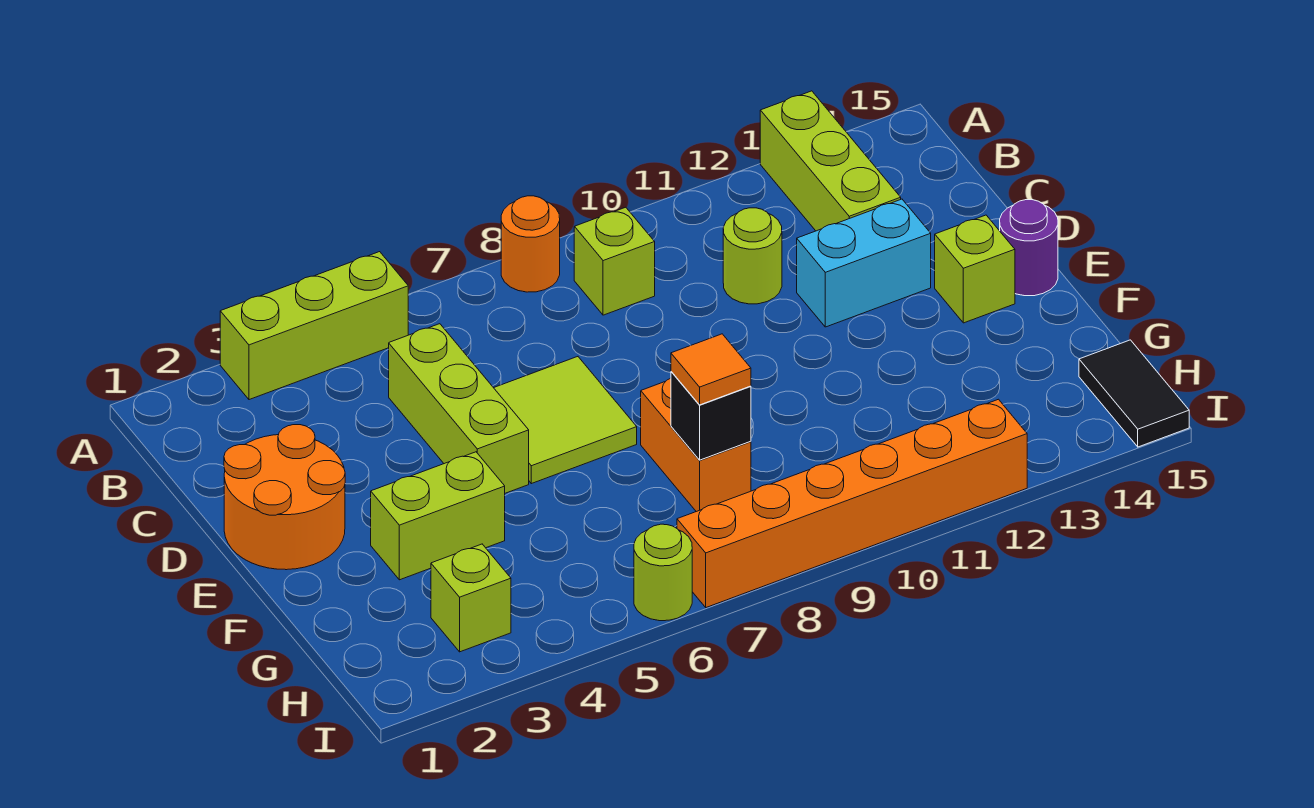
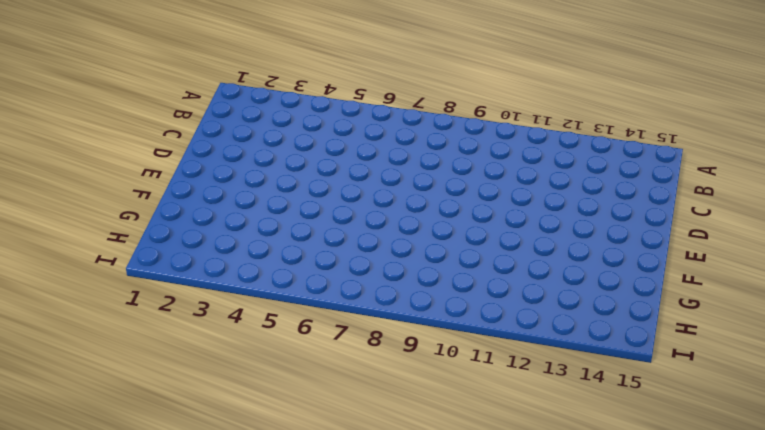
none -> lime brick A3:A5 level 1
none -> orange round brick A8 level 1
none -> lime brick A13:C13 level 1

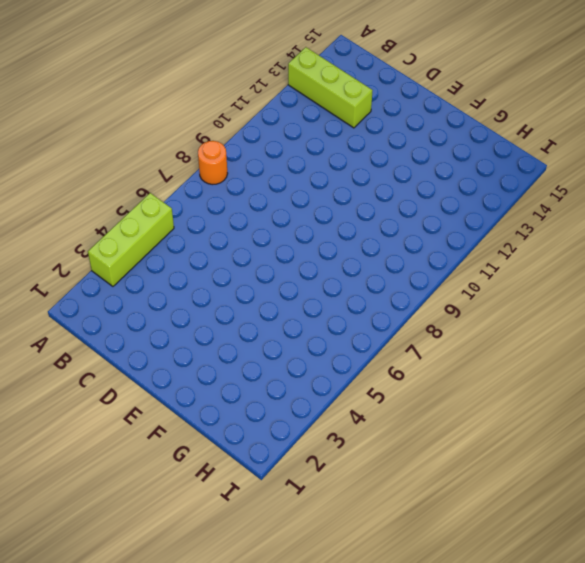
none -> lime brick B9 level 1
none -> lime brick C5:E5 level 1
none -> lime round brick C11 level 1

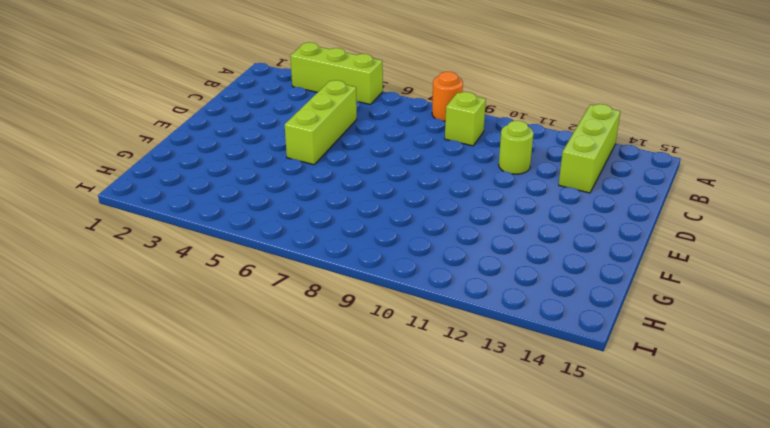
none -> orange round brick D1:E2 level 1
none -> lime tile D6:E7 level 1
none -> cyan brick D12:D13 level 1

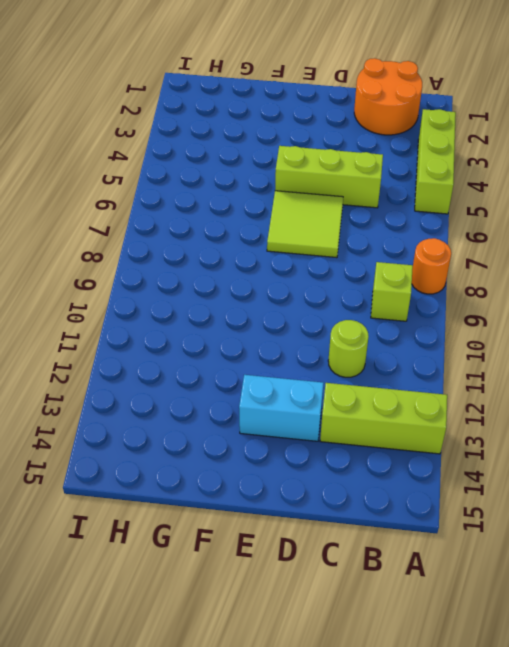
orange round brick B1:C2 level 1 -> orange round brick D1:E2 level 1
cyan brick D13:E13 level 1 -> cyan brick D12:D13 level 1
none -> lime brick E14 level 1
none -> purple round brick E15 level 1
none -> lime brick F3:F4 level 1

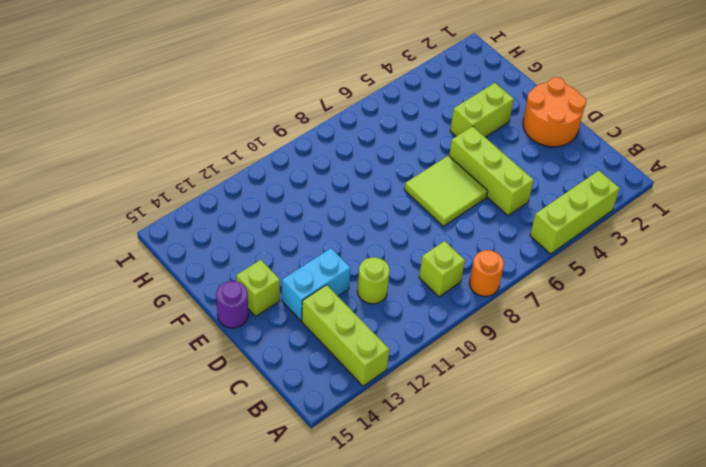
none -> orange brick F8:G8 level 1
none -> lime brick H3 level 1
none -> black tile H15:I15 level 1

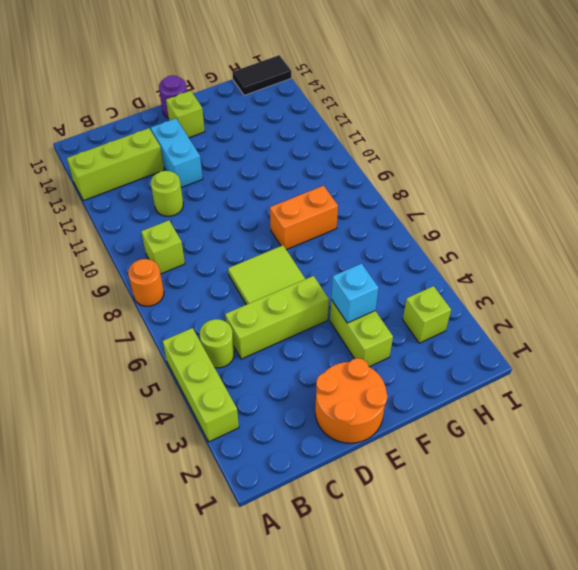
lime round brick B5 level 1 -> lime round brick I6 level 1
cyan brick F4 level 2 -> none
none -> orange brick I7:I12 level 1
none -> black brick G8 level 2
none -> orange tile G8 level 3

